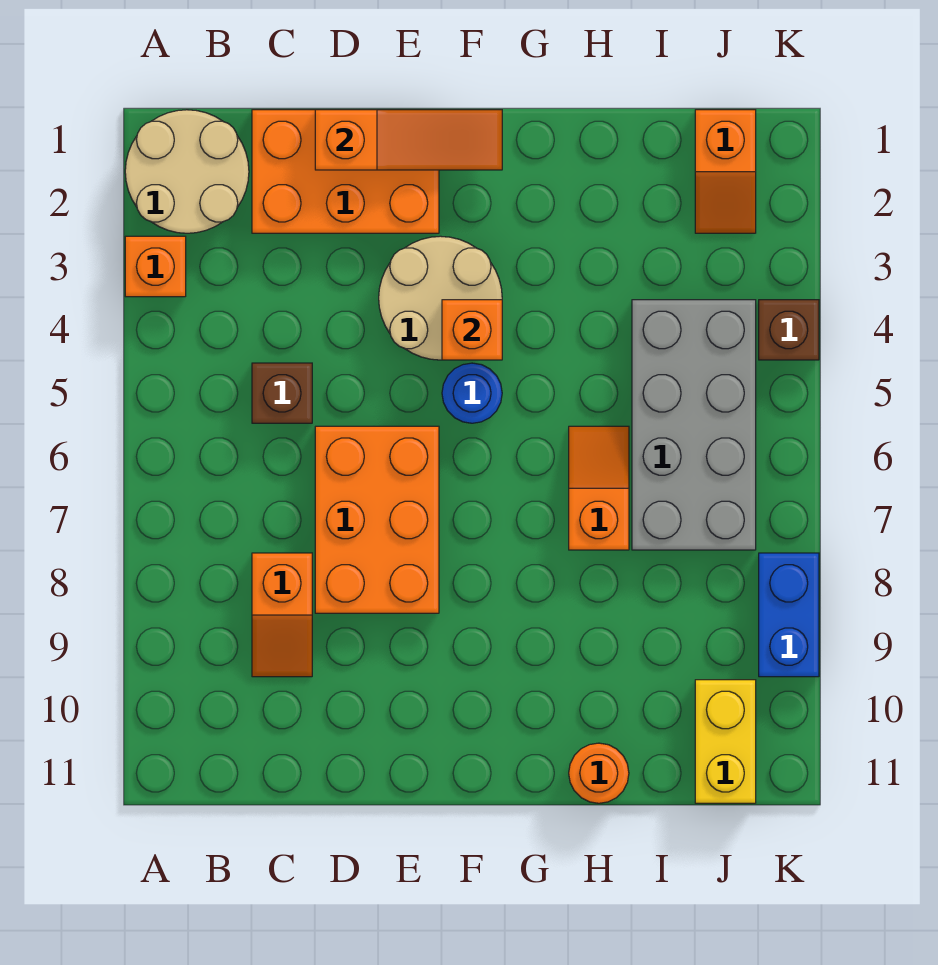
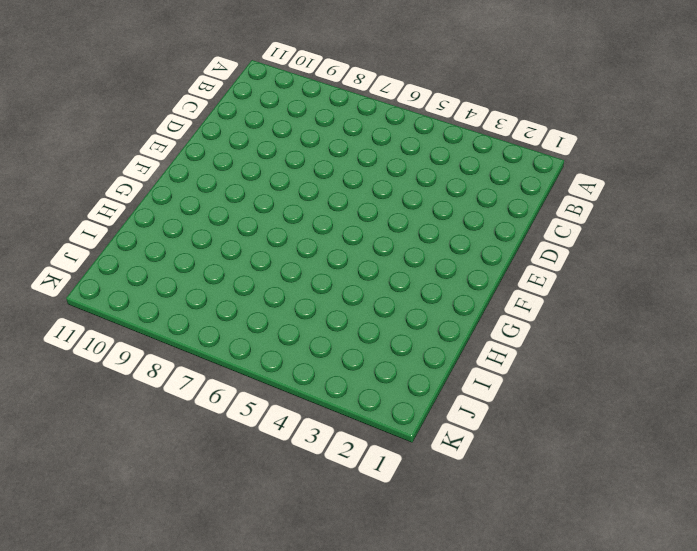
none -> tan round brick A1:B2 level 1
none -> orange brick A3 level 1
none -> orange brick C1:E2 level 1

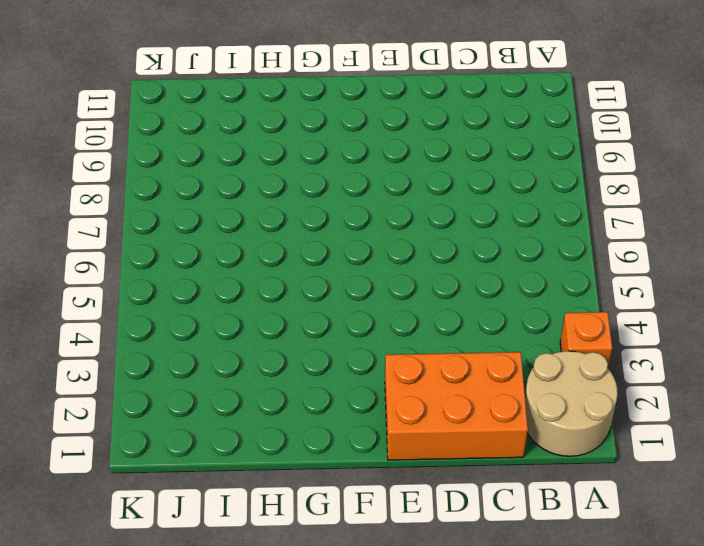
none -> brown brick C5 level 1
none -> orange slope C8:C9 level 1 top 8
none -> orange brick D6:E8 level 1

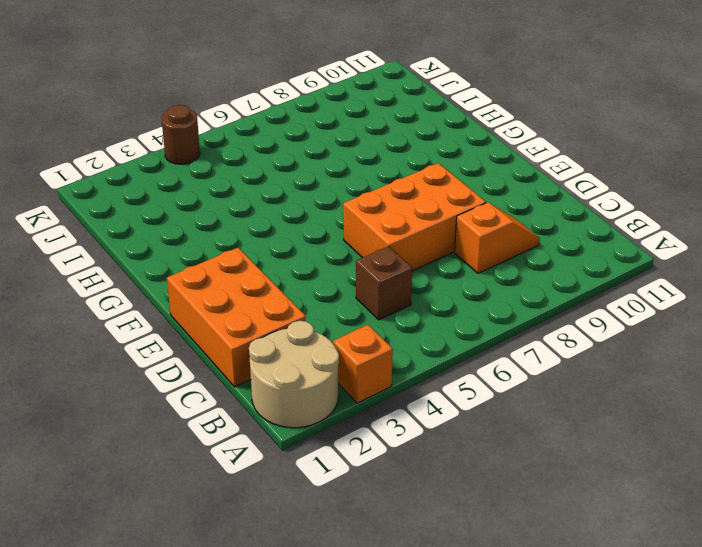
brown round brick K4 level 1 -> brown brick K4 level 1
none -> tan round brick E3:F4 level 1
none -> blue round brick F5 level 1
none -> orange slope H6:H7 level 1 top 7

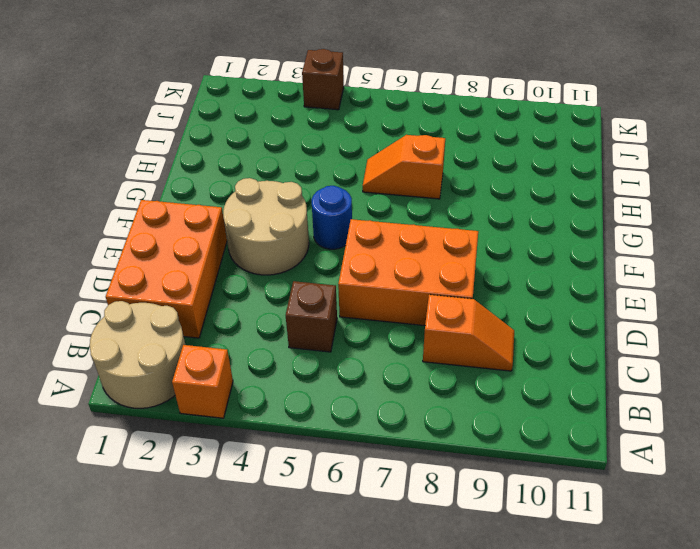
none -> orange round brick H11 level 1
none -> grey brick I4:J7 level 1
none -> orange slope J1:J2 level 1 top 1

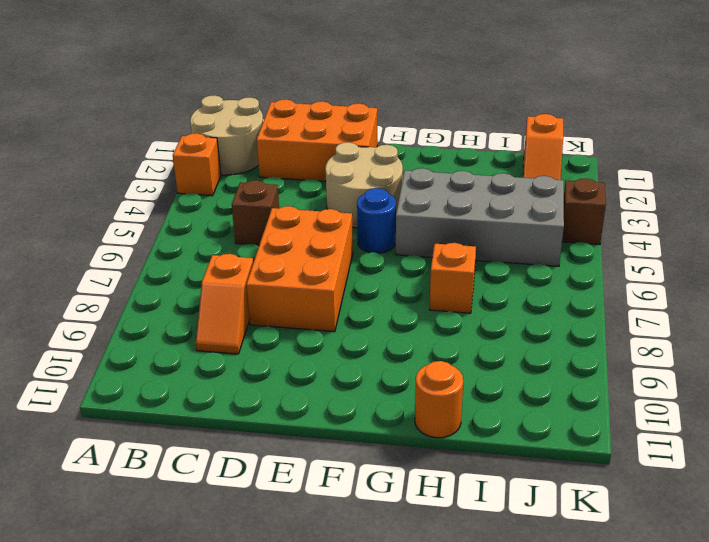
grey brick G4:J5 level 1 -> grey brick I4:J7 level 1
none -> yellow brick J10:J11 level 1
none -> blue brick K8:K9 level 1
none -> orange slope D1:F1 level 2 top D

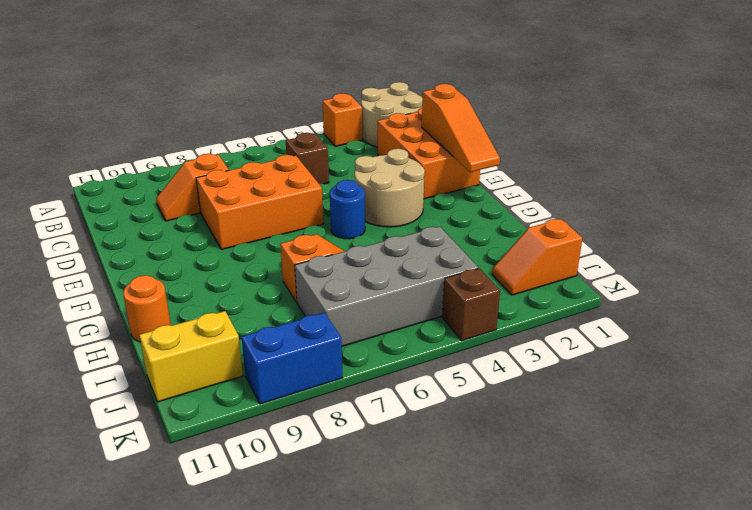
none -> orange brick F4 level 2

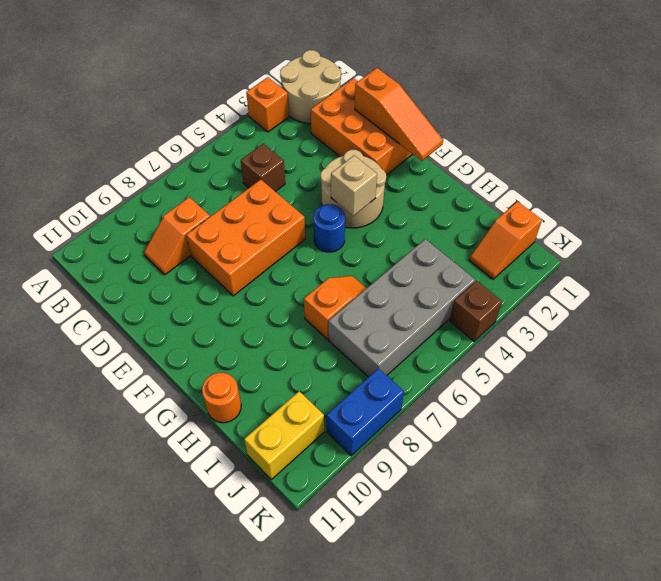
tan brick F4 level 2 -> orange brick F4 level 2

